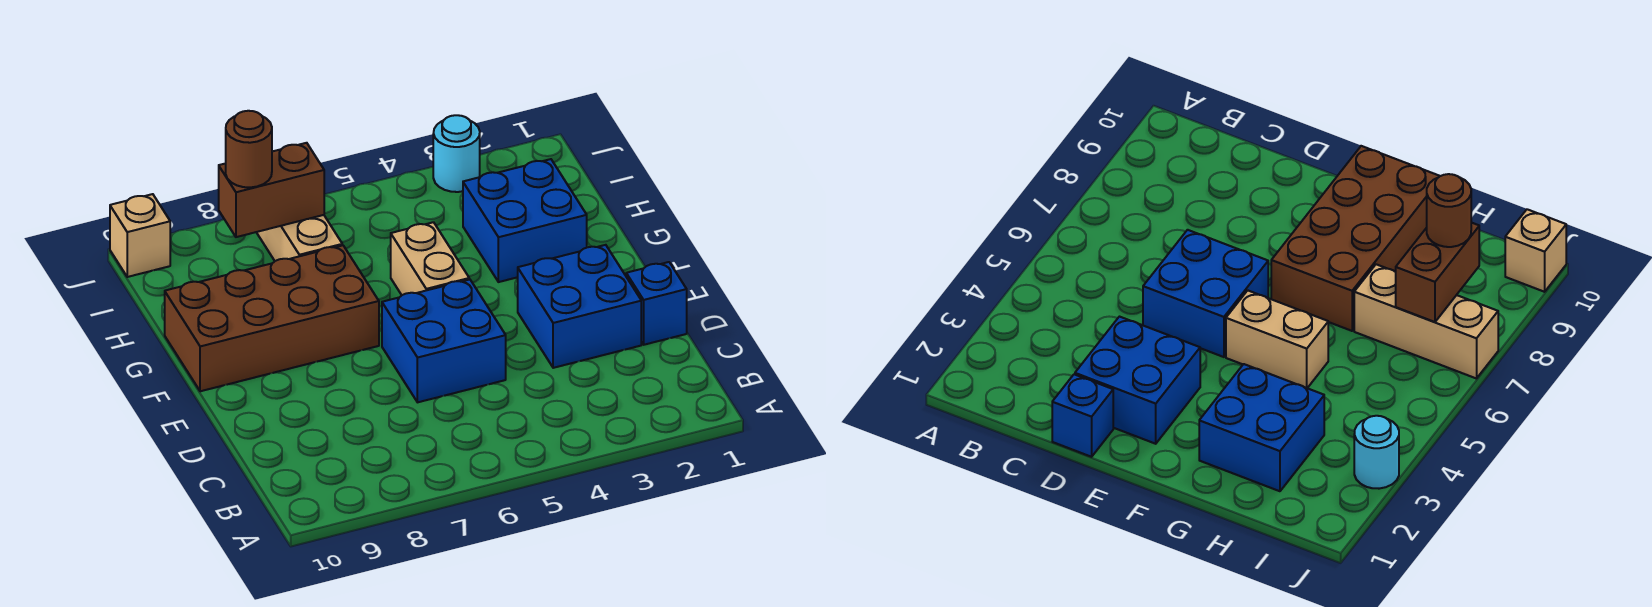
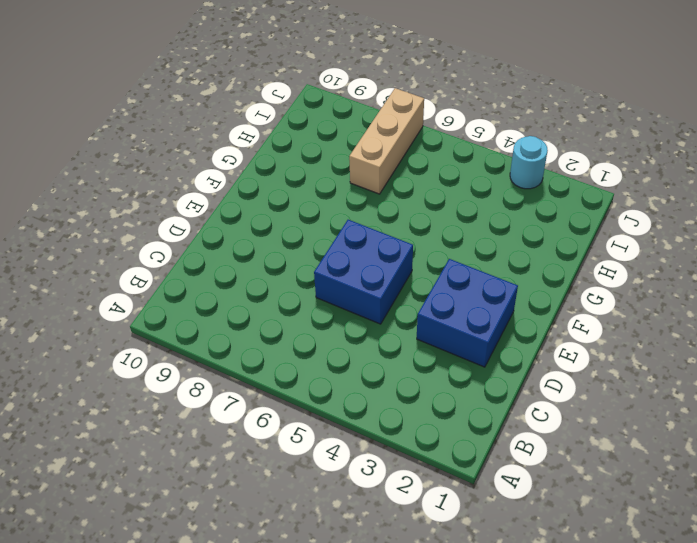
none -> blue brick D1 level 1
none -> tan brick F5:G5 level 1

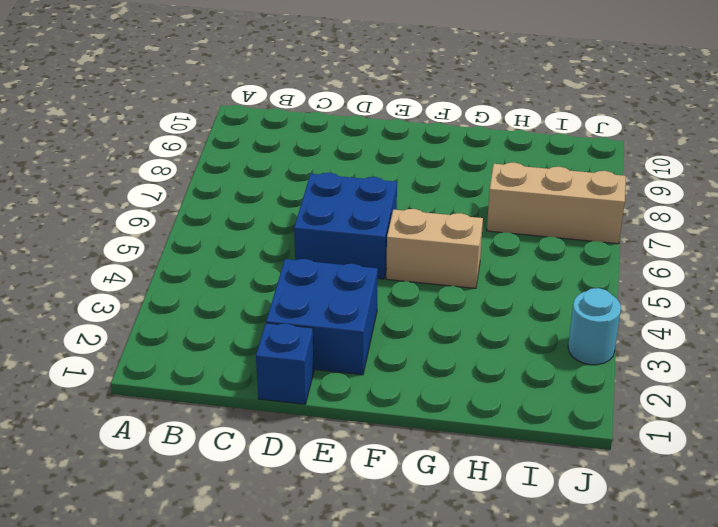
none -> brown brick F7:G10 level 1
none -> blue brick G2:H3 level 1

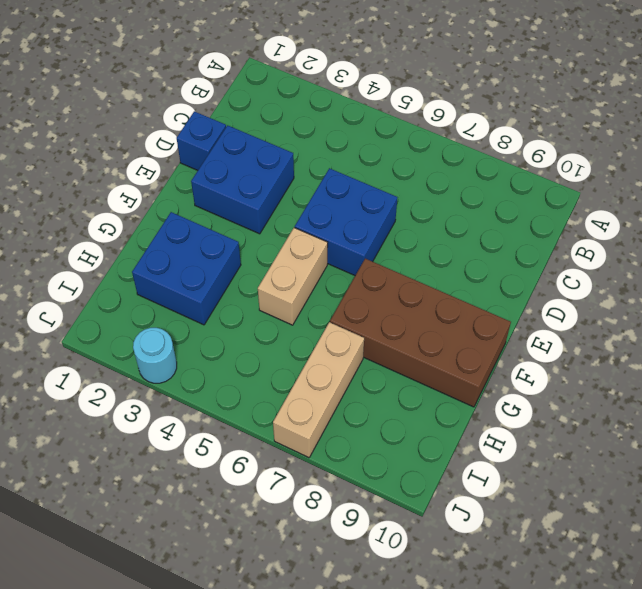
none -> tan brick J10 level 1
none -> brown brick I7:I8 level 2

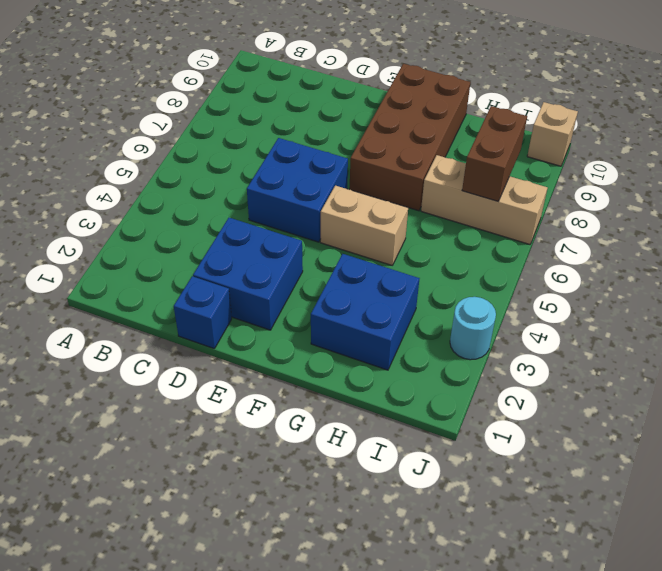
none -> brown round brick I8 level 3

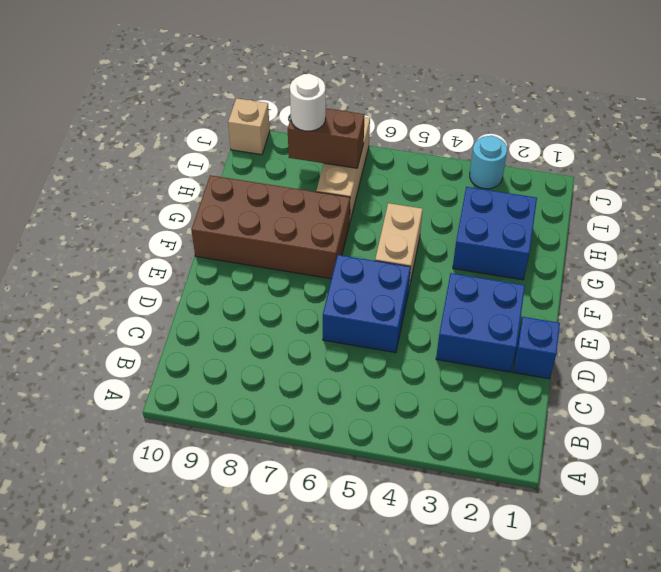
white round brick I8 level 3 -> brown round brick I8 level 3

